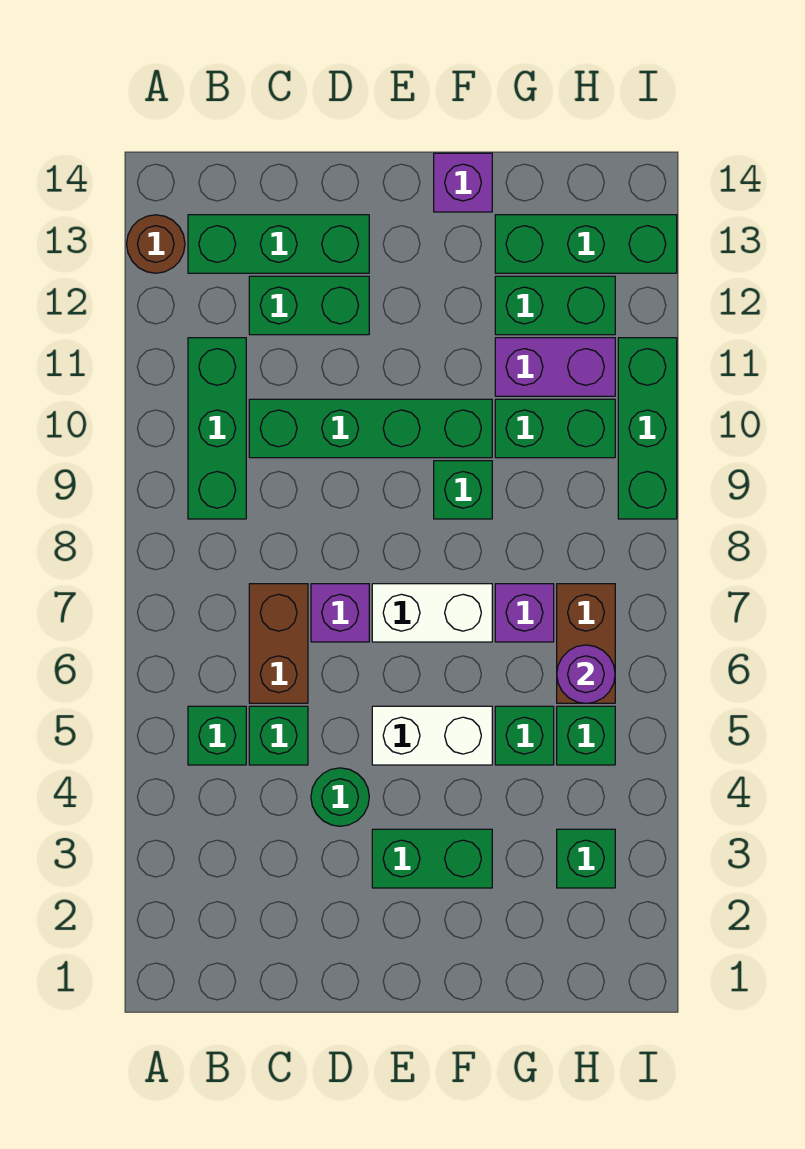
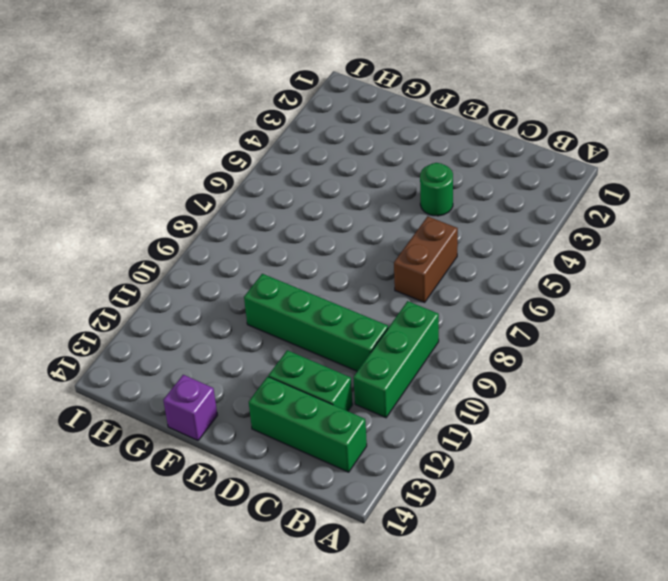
none -> brown round brick A13 level 1
none -> green brick B5 level 1
none -> green brick C5 level 1

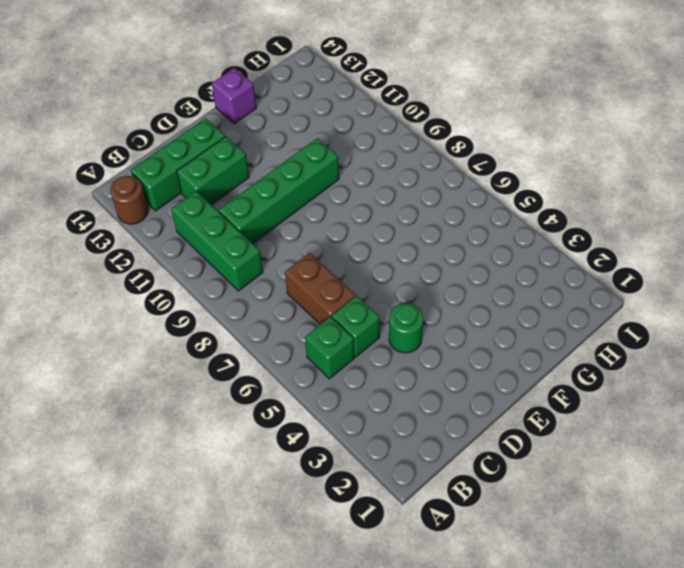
none -> purple brick D7 level 1
none -> green brick E3:F3 level 1
none -> white brick E5:F5 level 1

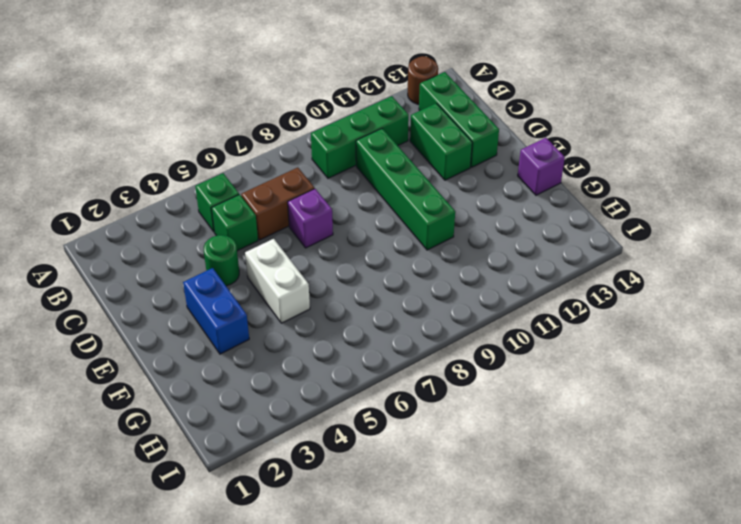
blue brick E3:F3 level 1 -> green brick E3:F3 level 1
none -> white brick E7:F7 level 1
none -> green brick F9 level 1
none -> green brick G5 level 1

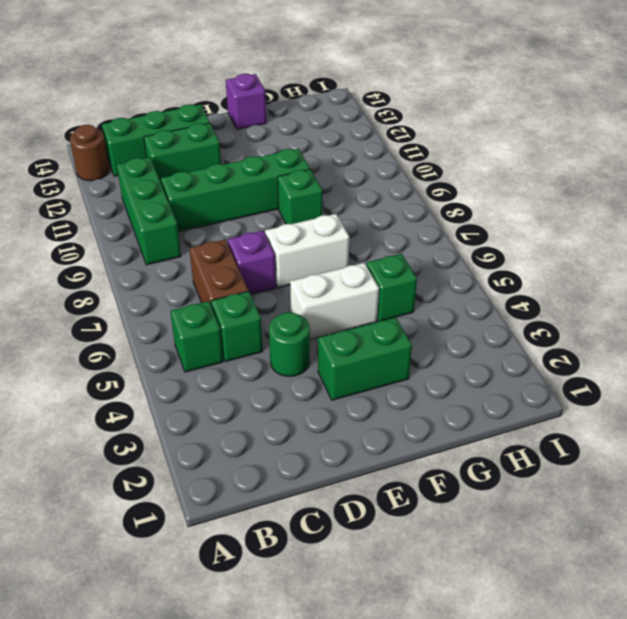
none -> purple brick G7 level 1
none -> green brick G10:H10 level 1
none -> purple brick G11:H11 level 1

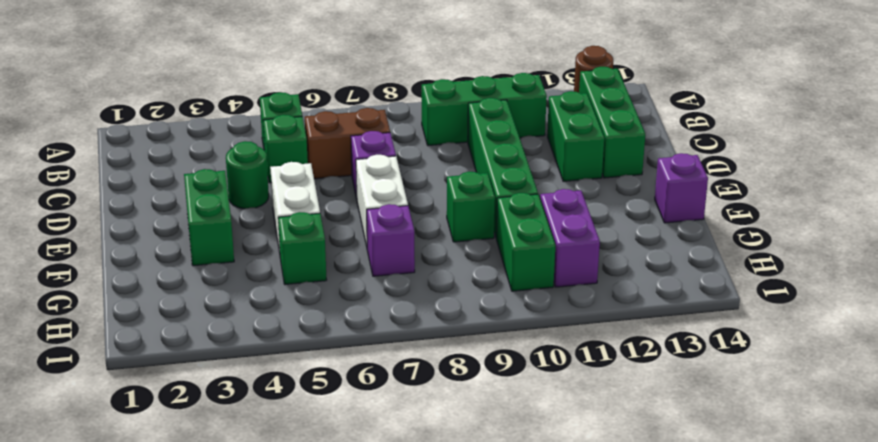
none -> green brick G12:H12 level 1
none -> green brick G13:I13 level 1
none -> green brick H3 level 1

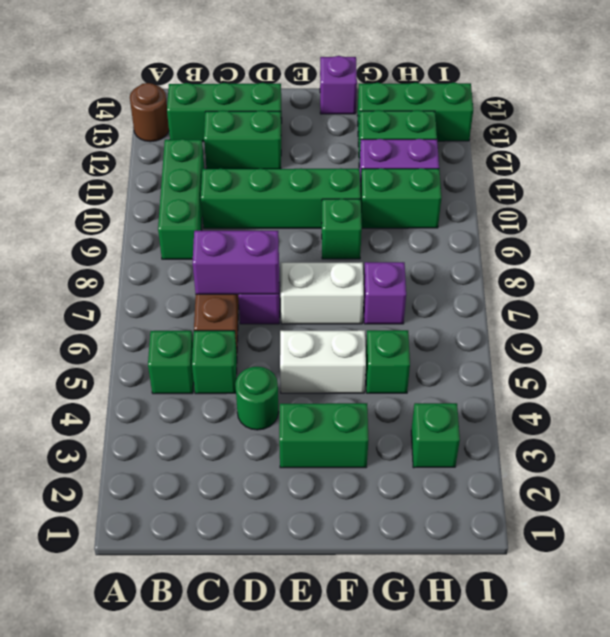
purple brick C7:D7 level 2 -> none
none -> green brick H5 level 1
none -> brown brick H6:H7 level 1
none -> green brick I9:I11 level 1

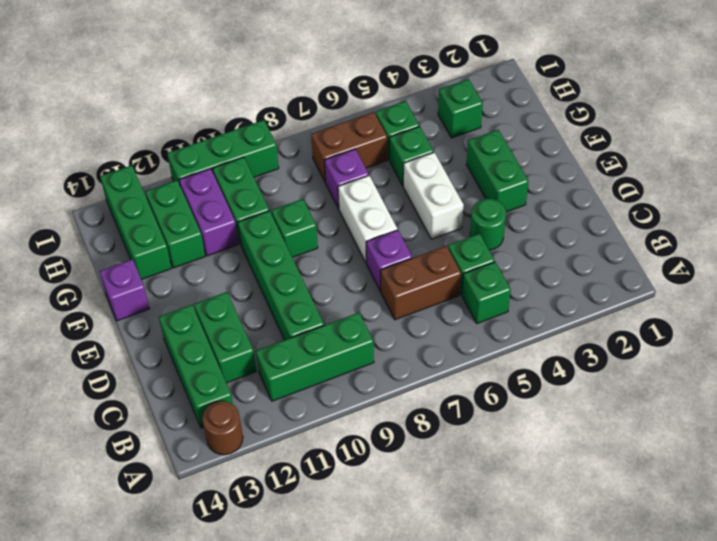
none -> purple round brick H6 level 2

